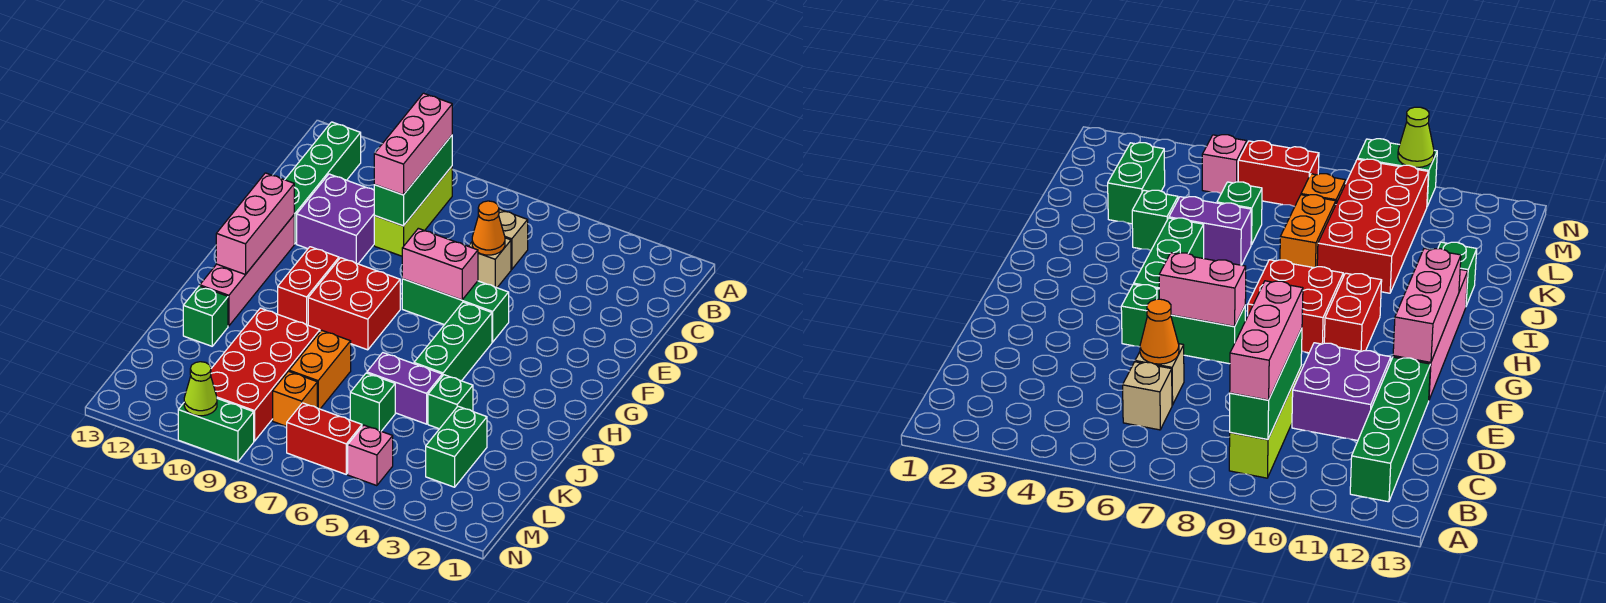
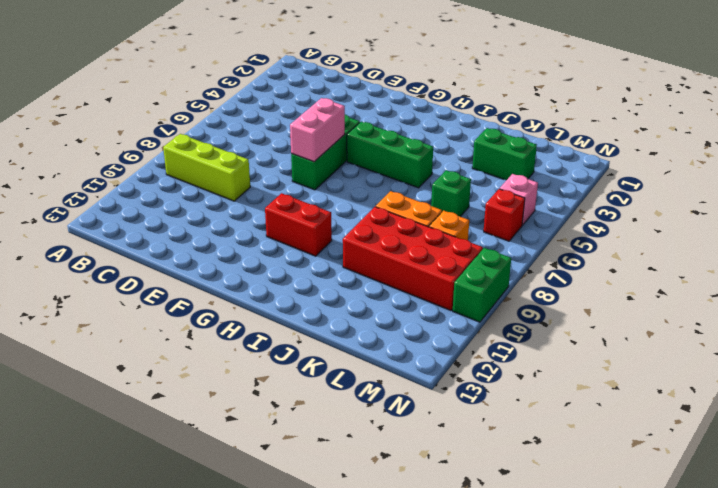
red brick M6 level 1 -> red brick M6:M7 level 1
none -> green brick B12:E12 level 1
none -> tan brick C6 level 1
none -> tan brick D6 level 1

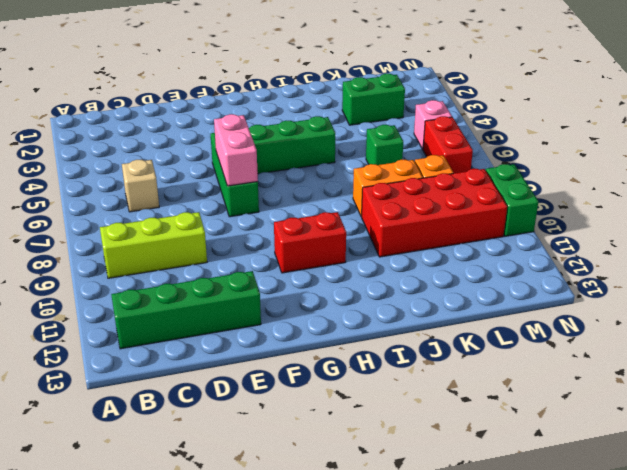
none -> tan brick D6 level 1
none -> purple brick D10:E11 level 1
none -> pink brick F12:I12 level 1

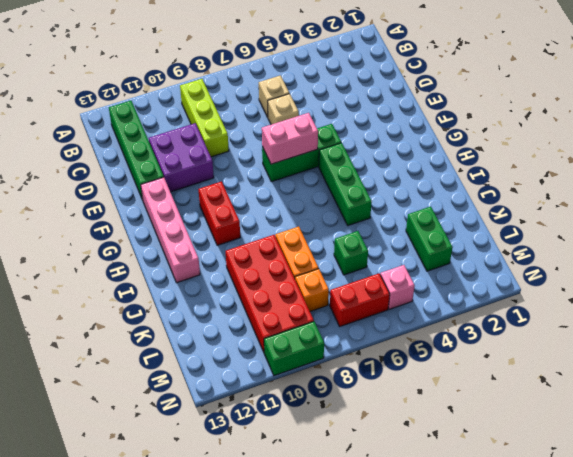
none -> red brick G8:H9 level 1
none -> green brick J4 level 1
none -> purple brick J5:J6 level 1

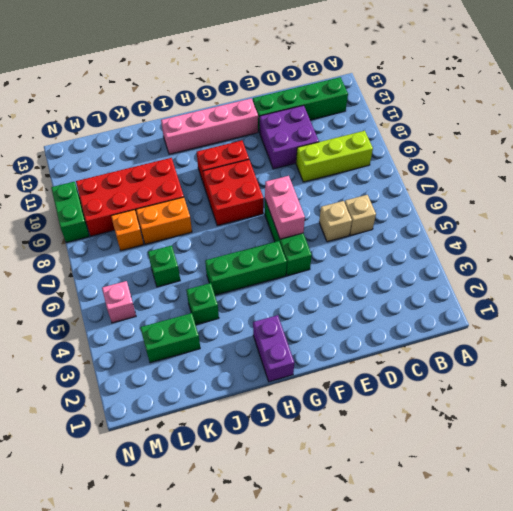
purple brick H1:H2 level 1 -> purple brick J5:J6 level 1
none -> green brick J12 level 1
none -> red brick M6:M7 level 1
none -> green brick B9:D9 level 2

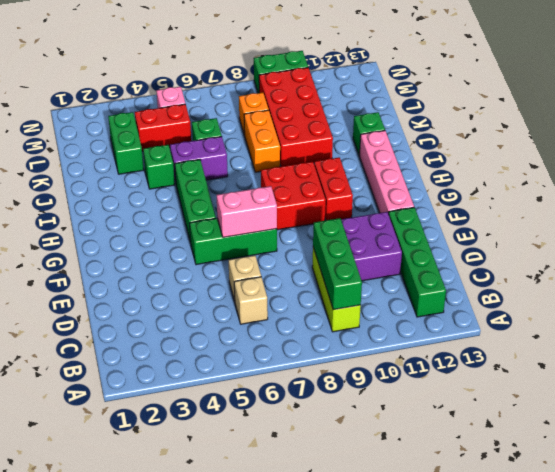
red brick L4:L5 level 1 -> red brick M6:M7 level 1
none -> orange cone D6 level 2
none -> pink brick F12:H12 level 2
none -> lime cone N10 level 2

